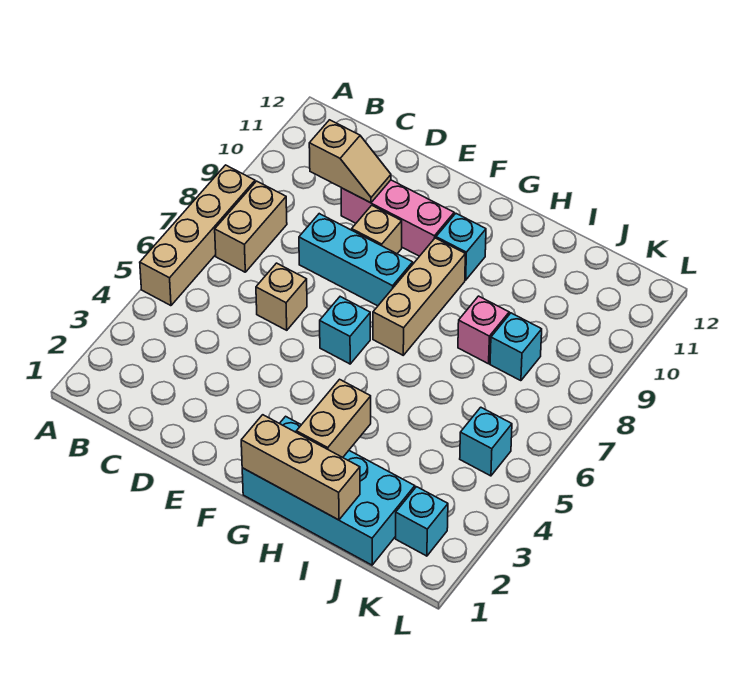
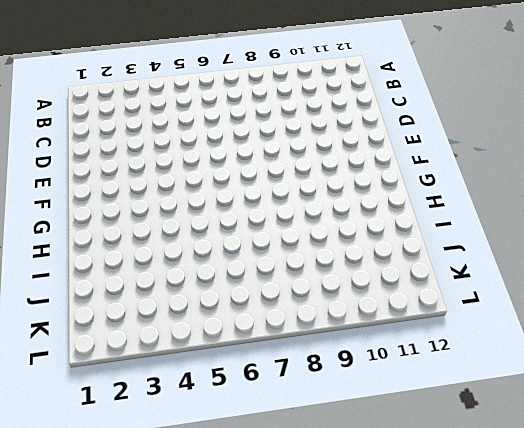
none -> tan brick A5:A8 level 1
none -> tan brick B7:B8 level 1
none -> tan brick D6 level 1

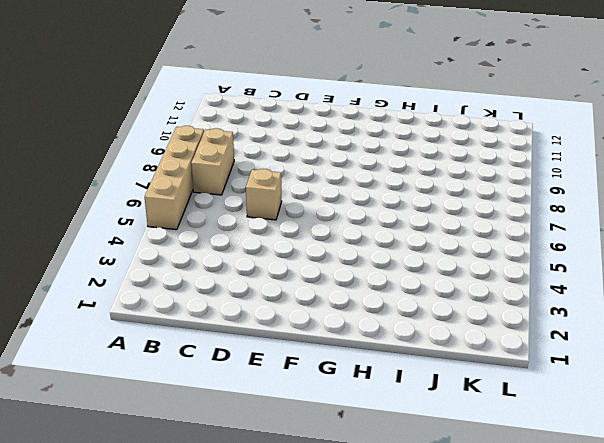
none -> cyan brick D8:F8 level 1
none -> pink brick D10:F10 level 1
none -> tan brick E9 level 1

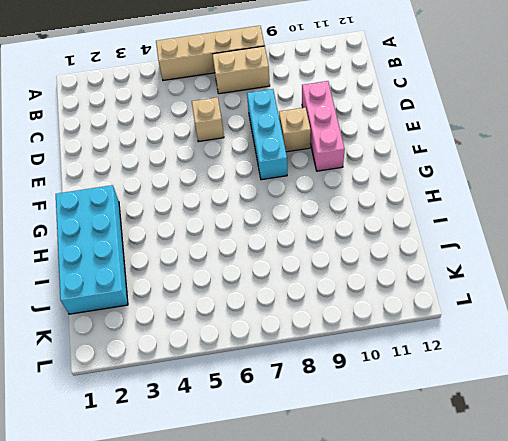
none -> cyan brick F6 level 1
none -> tan brick G7:G9 level 1
none -> cyan brick G10 level 1

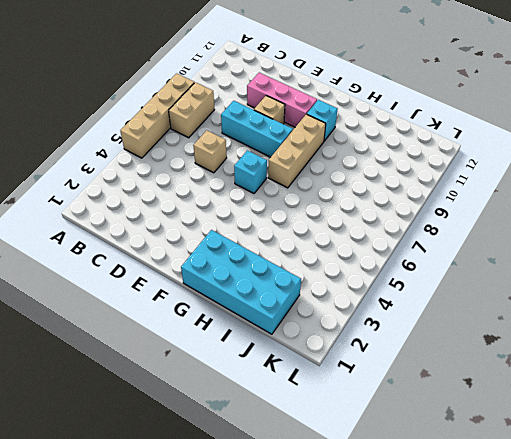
none -> pink brick I8 level 1
none -> cyan brick J8 level 1
none -> cyan brick K2 level 1

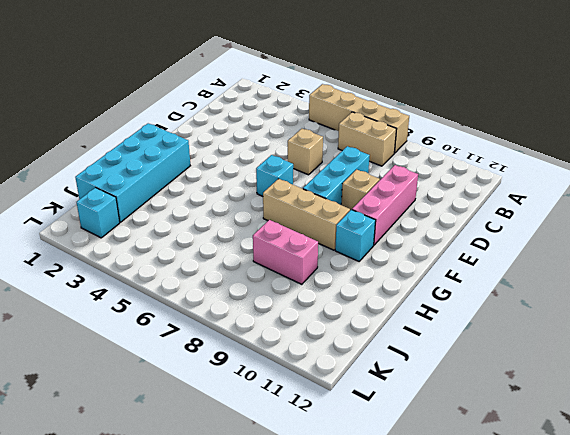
pink brick I8:I9 level 1 -> pink brick I8 level 1
none -> cyan brick J8 level 1
none -> cyan brick K5 level 1
none -> tan slope C10:D10 level 2 top C

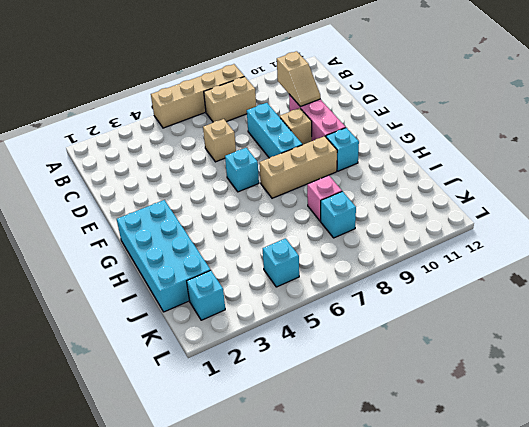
none -> tan brick G1:I1 level 2
none -> tan brick H2:H3 level 2

